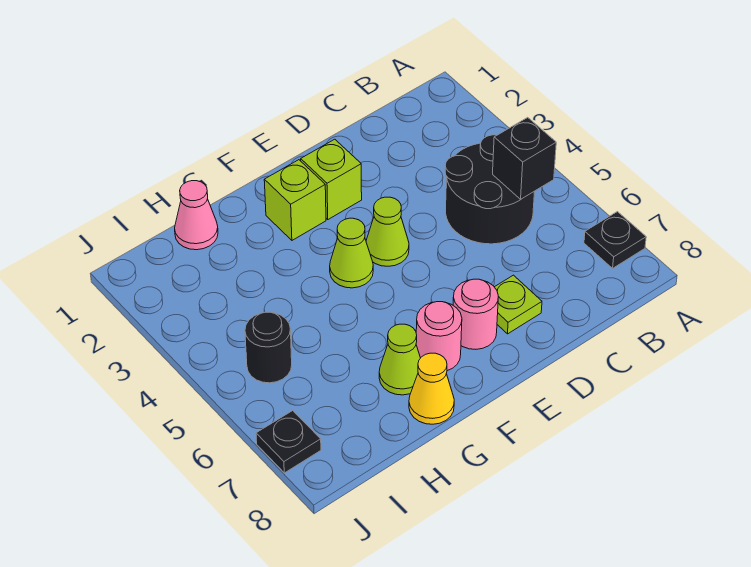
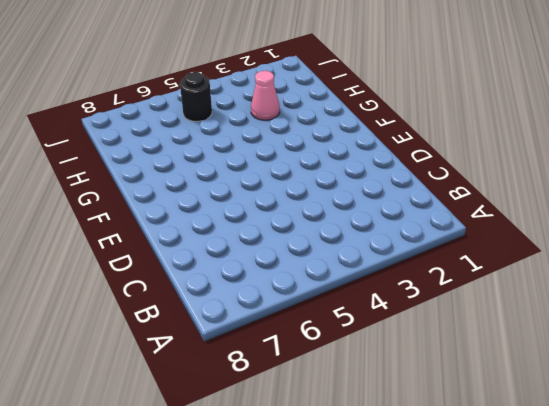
pink cone H3 level 1 -> pink cone H1 level 1
none -> black plate A7 level 1
none -> black round brick B4:C5 level 1
none -> lime plate D7 level 1

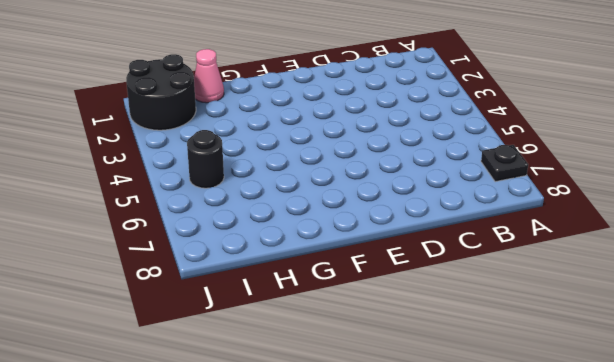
black round brick I1:J2 level 1 -> black round brick B4:C5 level 1
none -> lime plate D7 level 1
none -> lime brick E2 level 1
none -> lime cone E4 level 1

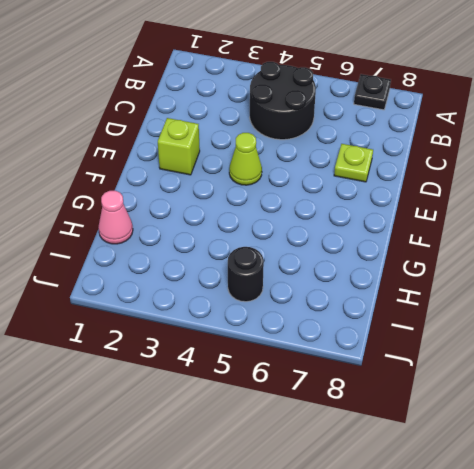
none -> pink round brick E7 level 1
none -> lime brick F2 level 1
none -> lime cone F4 level 1

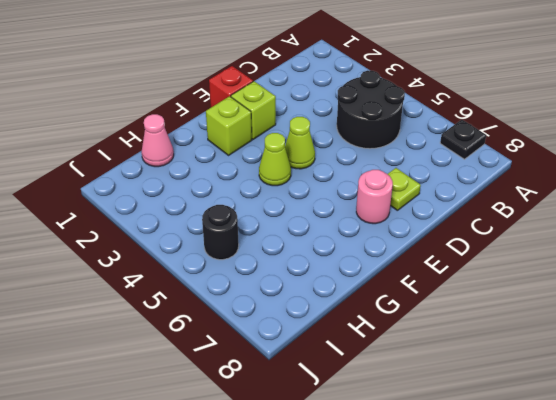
red brick E1 level 1 -> none
none -> pink round brick F7 level 1
none -> lime cone G7 level 1
none -> yellow cone G8 level 1

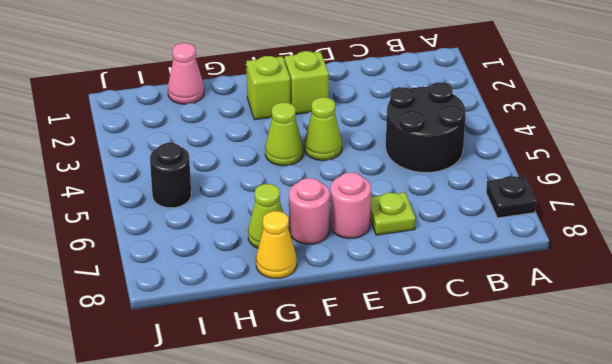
none -> black plate J7 level 1
none -> black brick B5 level 2

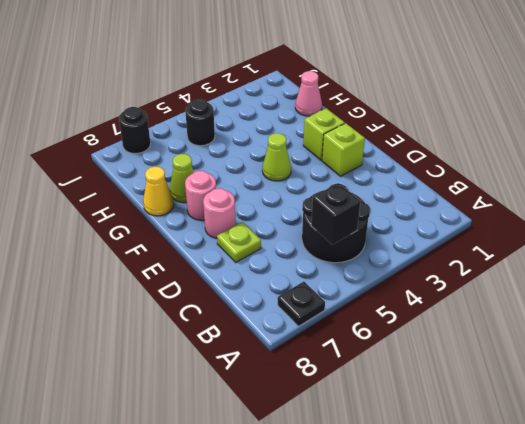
black round brick J7 level 1 -> black plate J7 level 1
none -> lime cone E4 level 1

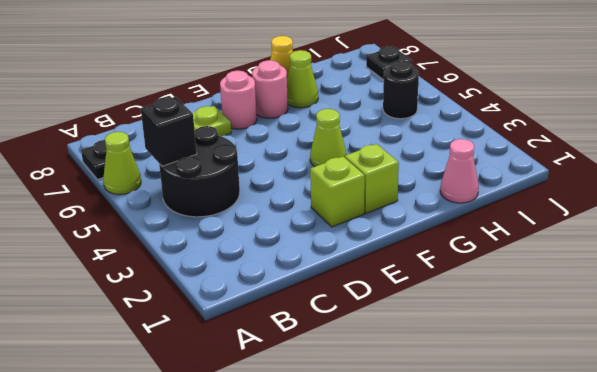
lime cone A6 level 1 -> lime cone E4 level 1

